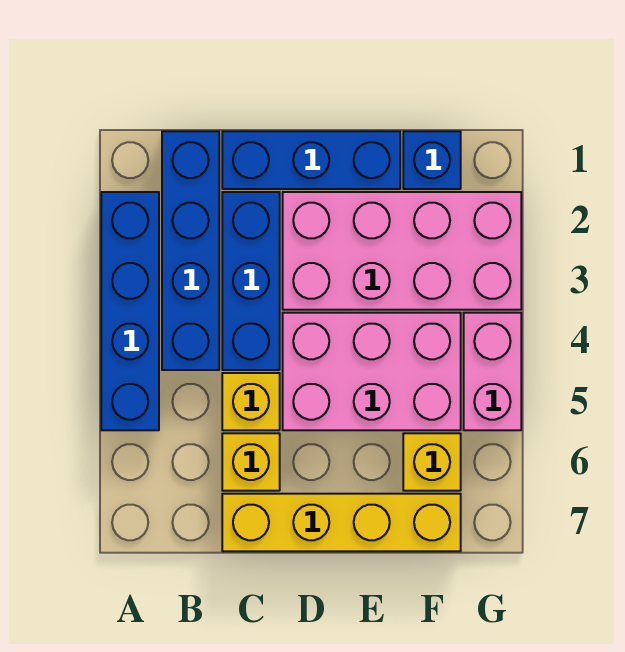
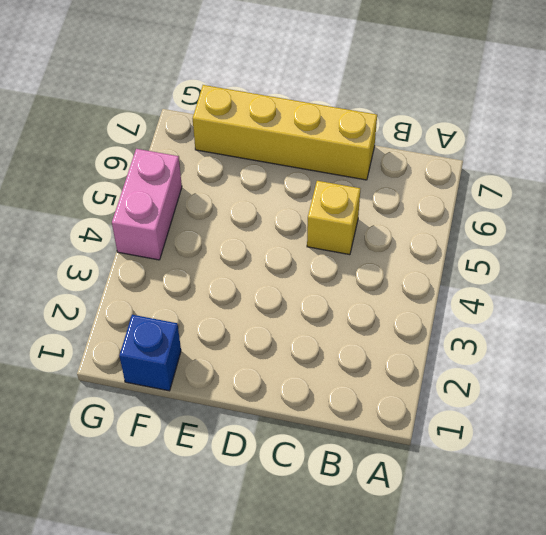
none -> blue brick A2:A5 level 1
none -> blue brick B1:B4 level 1
none -> blue brick C1:E1 level 1

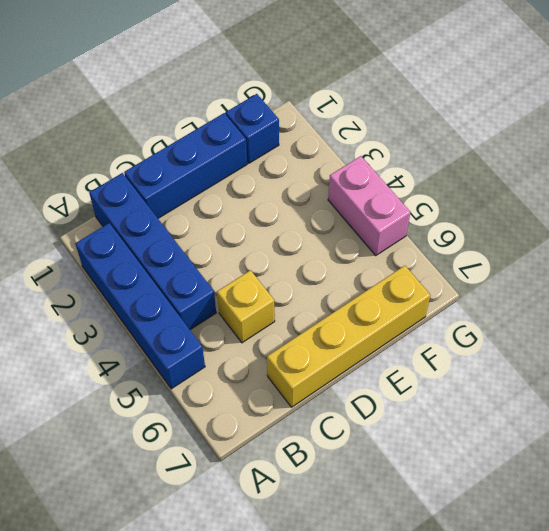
none -> blue brick C2:C4 level 1
none -> yellow brick C6 level 1
none -> pink brick D2:G3 level 1

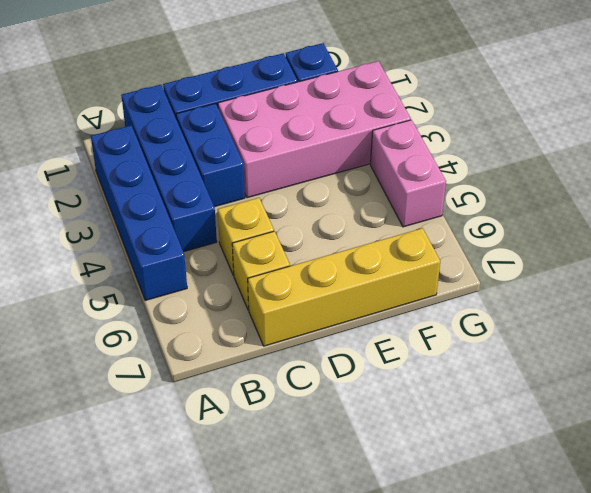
blue brick C2:C3 level 1 -> blue brick C2:C4 level 1
none -> pink brick D4:F5 level 1
none -> yellow brick F6 level 1

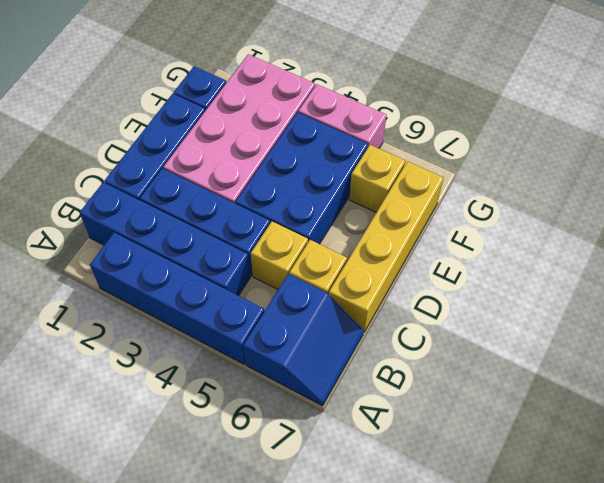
blue slope A6:B7 level 1 top 6 -> none
blue brick D4:F5 level 1 -> pink brick D4:F5 level 1

